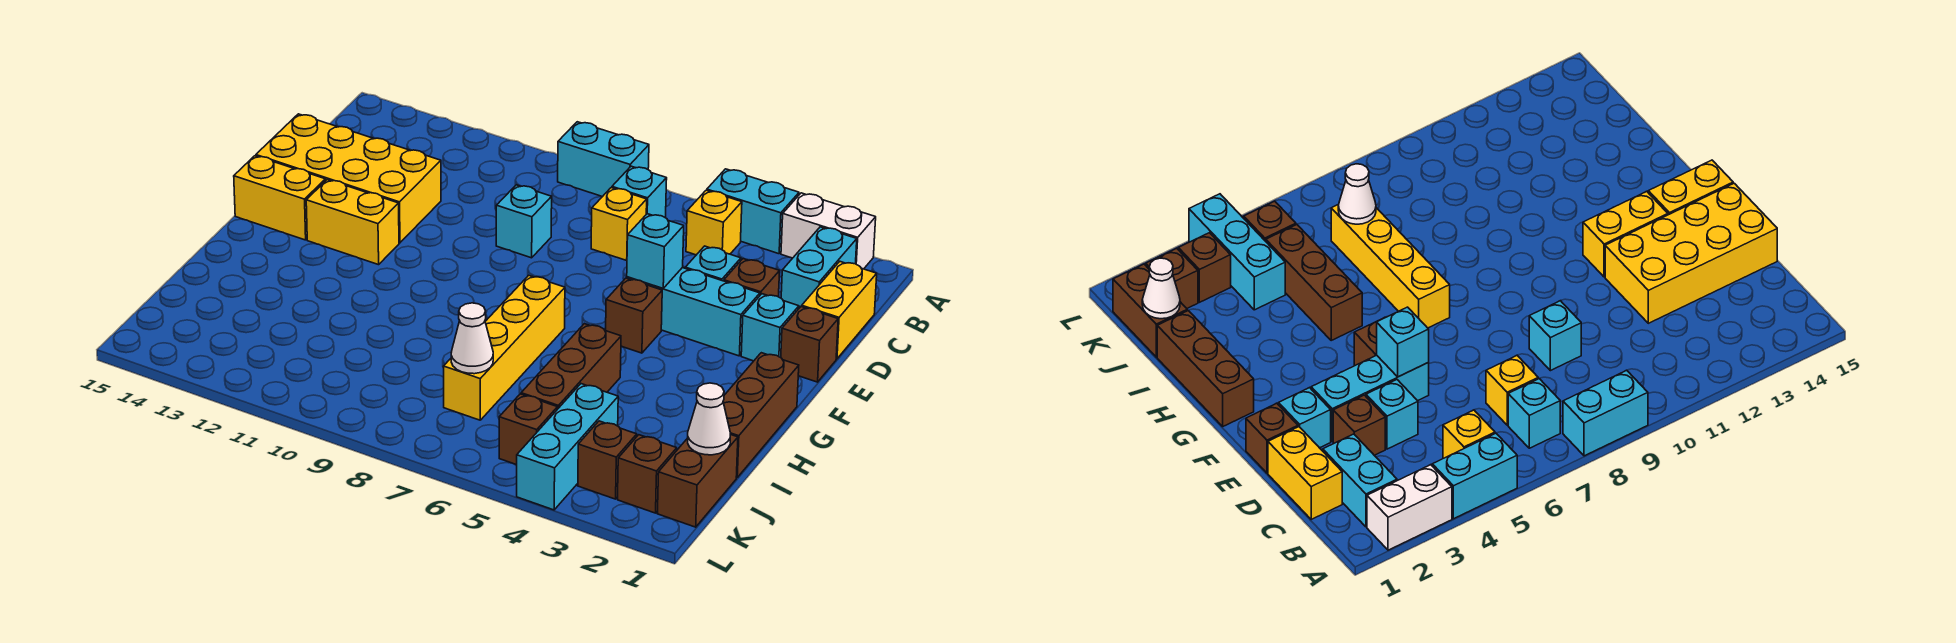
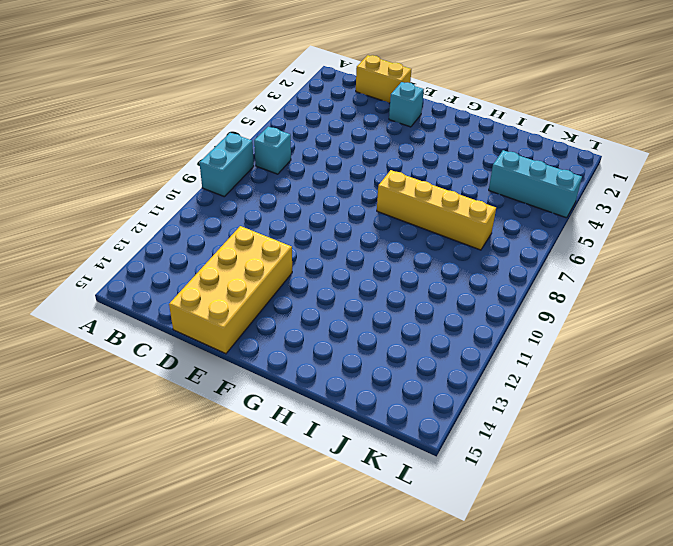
none -> white brick A2:A3 level 1
none -> cyan brick A4:A5 level 1
none -> cyan brick B2:C2 level 1

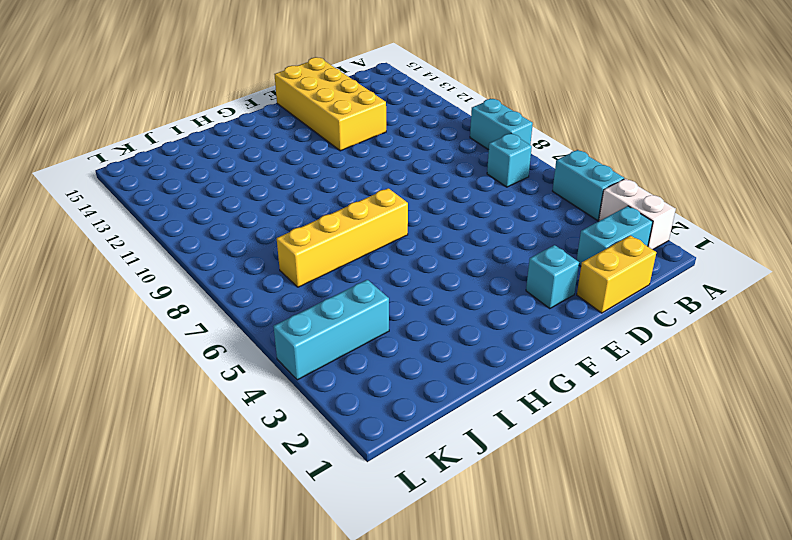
none -> yellow brick B5 level 1
none -> yellow brick C7 level 1
none -> brown brick D3 level 1

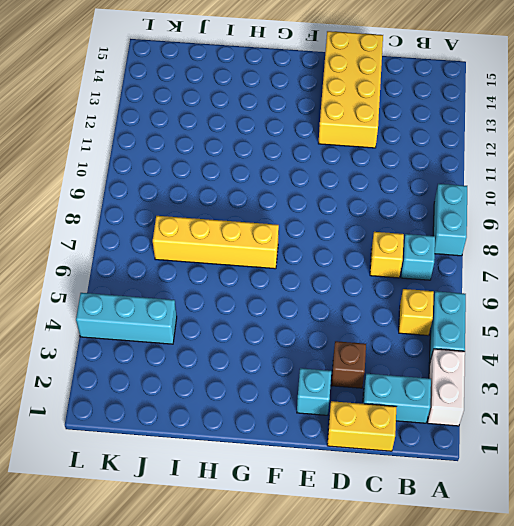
none -> cyan brick D4 level 1
none -> cyan brick D9 level 1
none -> brown brick E1 level 1

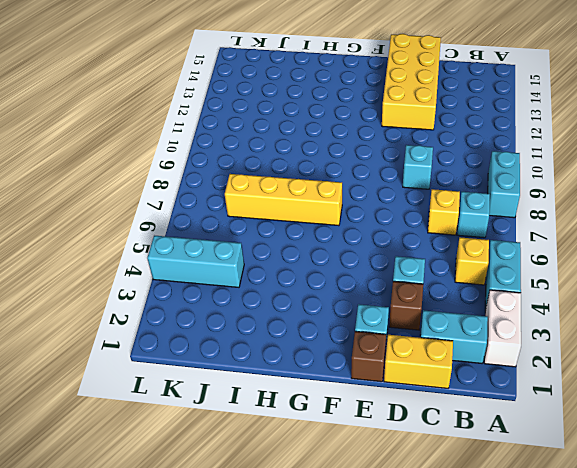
none -> cyan brick E3:E5 level 1
none -> brown brick F5 level 1
none -> yellow brick F12:F13 level 1

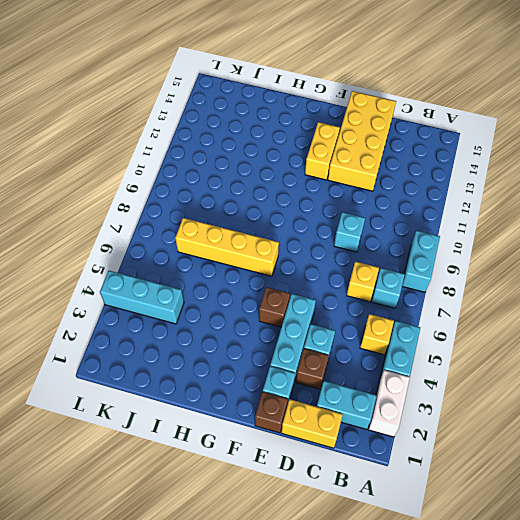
none -> yellow brick F14:F15 level 1
none -> brown brick G1:I1 level 1
none -> brown brick H5:J5 level 1

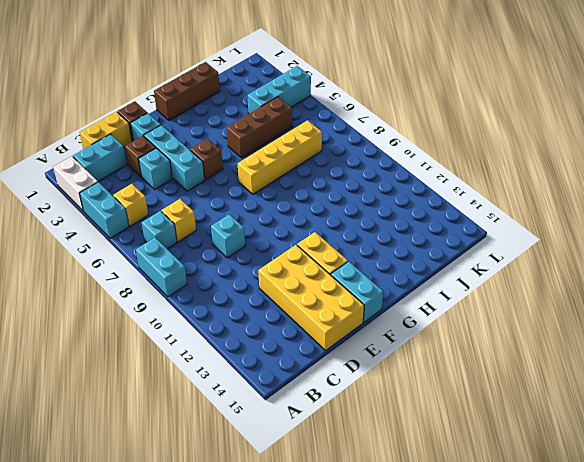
cyan brick F14:F15 level 1 -> yellow brick F14:F15 level 1
none -> brown brick J1:K1 level 1
none -> brown brick K2 level 1
none -> brown brick K3 level 1

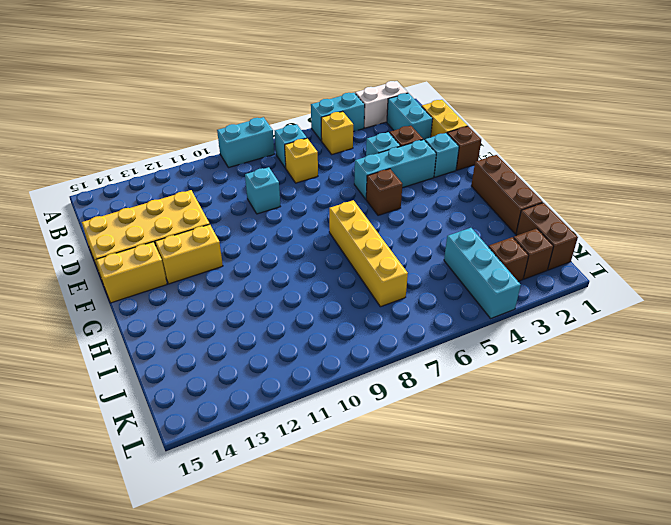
none -> brown brick H5:J5 level 1
none -> brown brick K5 level 1
none -> cyan brick E5 level 2

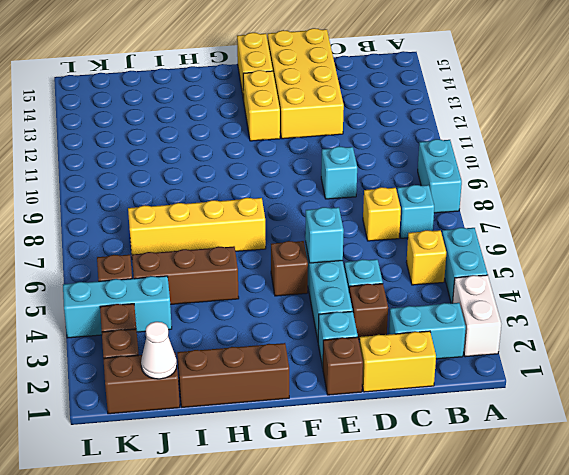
none -> white cone J7 level 2

